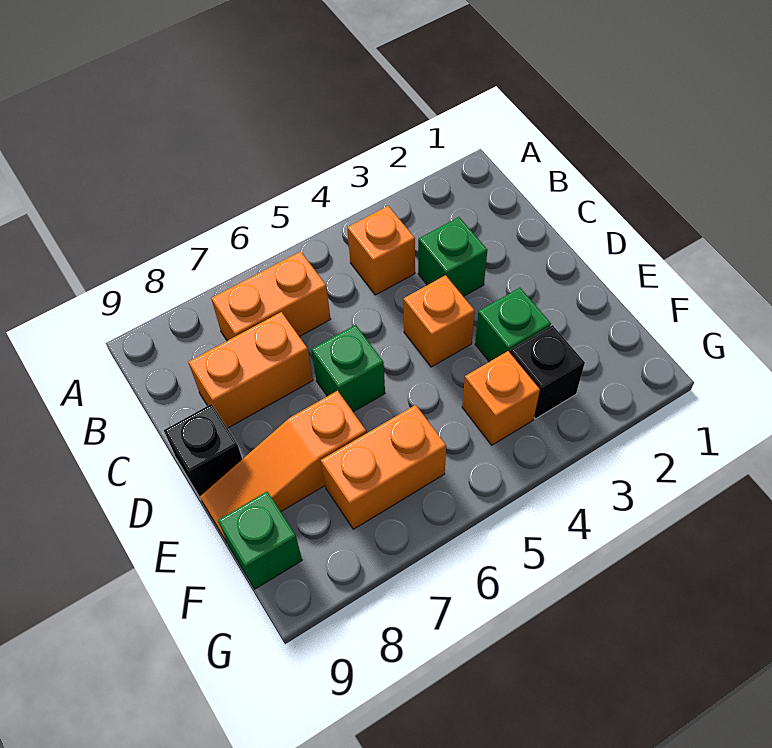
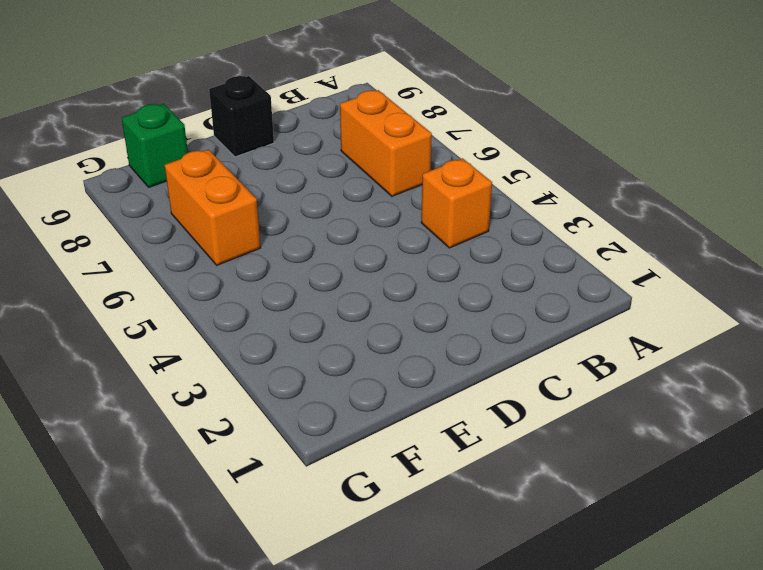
none -> green brick C3 level 1
none -> orange brick C7:C8 level 1
none -> orange brick D4 level 1

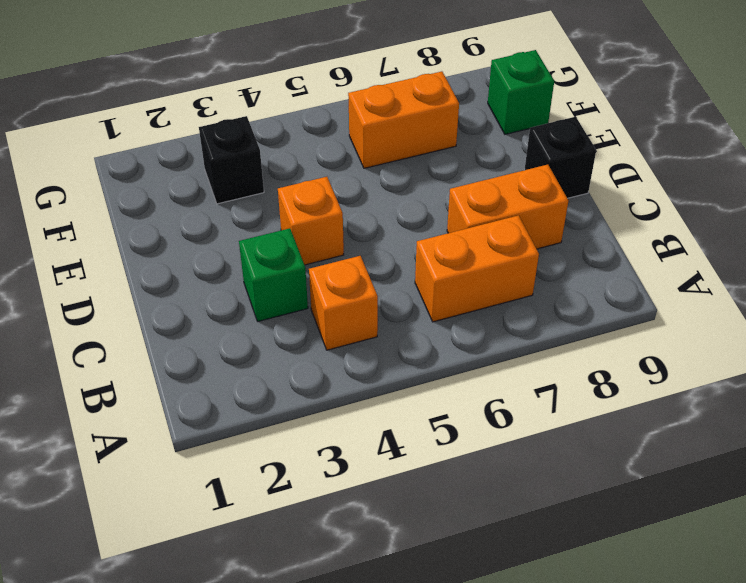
none -> green brick D6 level 1
none -> green brick E3 level 1
none -> orange slope E7:E9 level 1 top 7

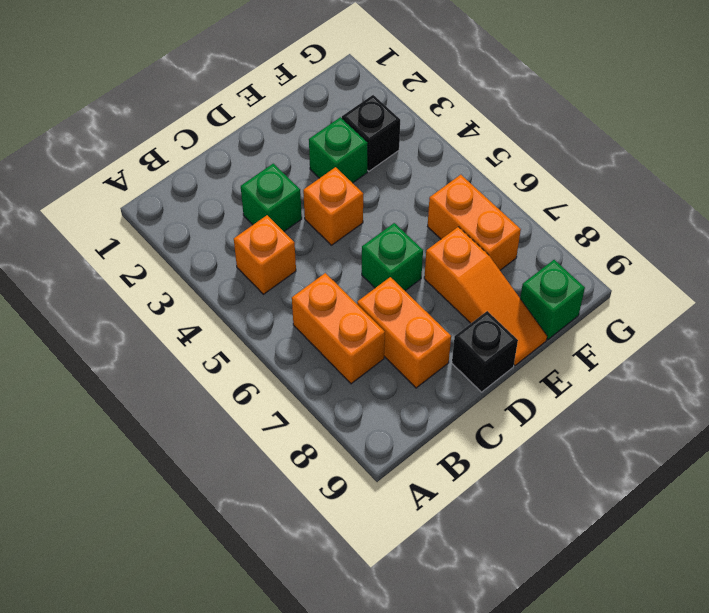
none -> orange brick F4 level 1

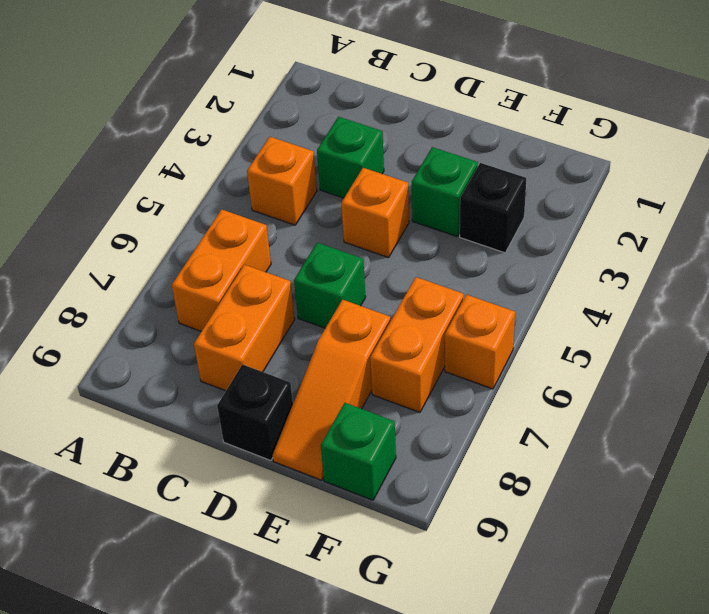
orange brick G6 level 1 -> orange brick F4 level 1

